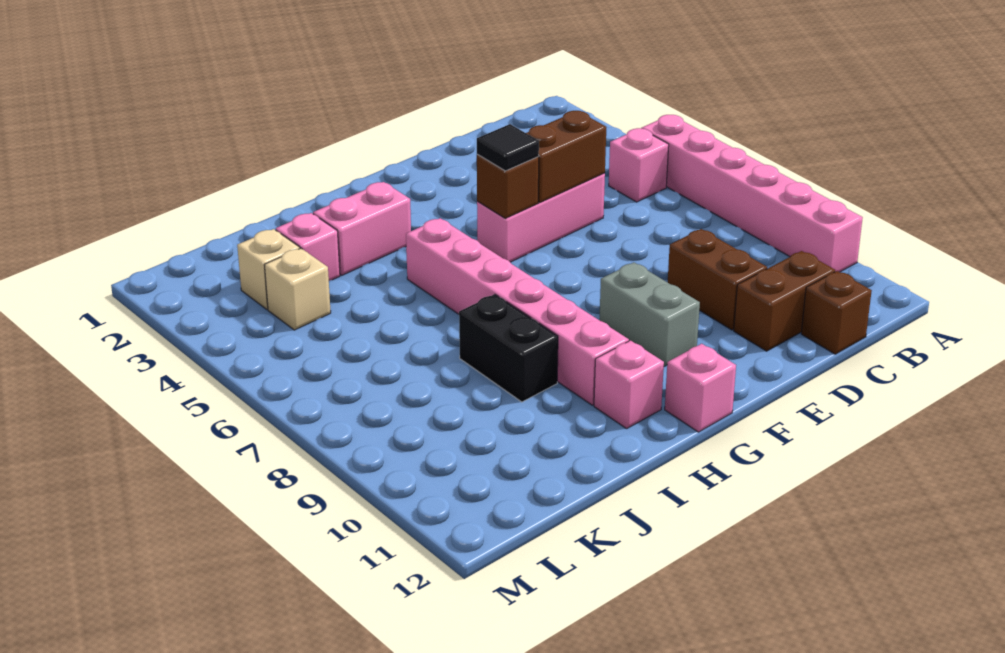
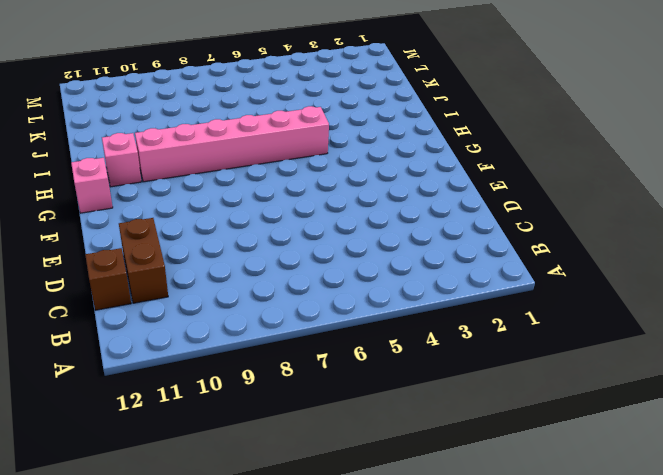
none -> pink brick A5:A10 level 1
none -> pink brick B5 level 1
none -> pink brick D5:F5 level 1

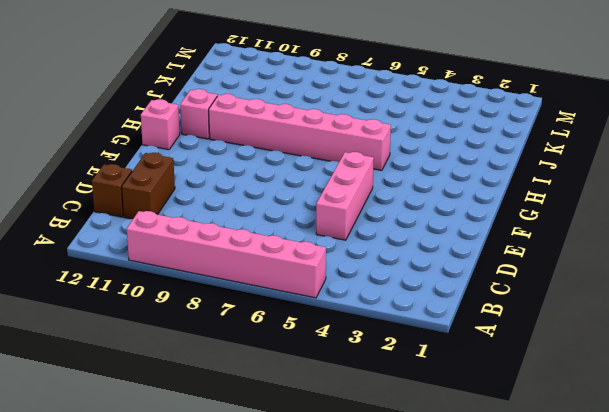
none -> pink brick B5 level 1
none -> brown brick D9:D10 level 1
none -> grey brick F9:F10 level 1

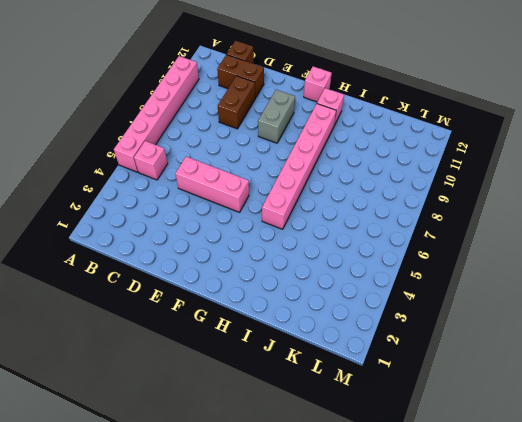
none -> pink brick H3:I3 level 1
none -> black brick I8:I9 level 1
none -> pink brick J3 level 1

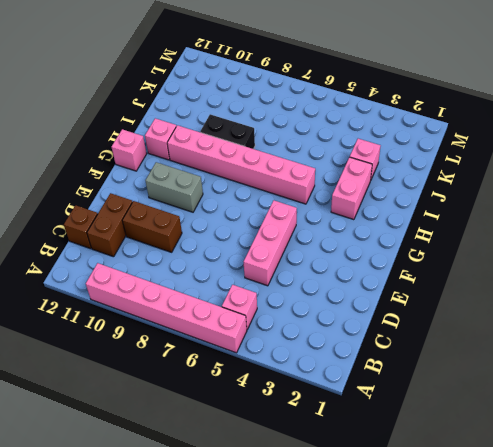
none -> tan brick K3 level 1
none -> tan brick K4 level 1
none -> brown brick D5:E5 level 2

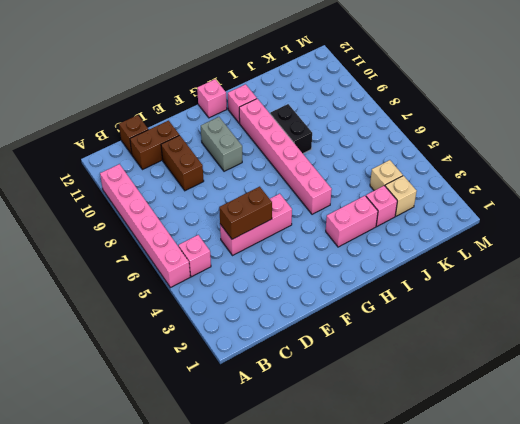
none -> brown brick F5 level 2
none -> black tile F5 level 3

